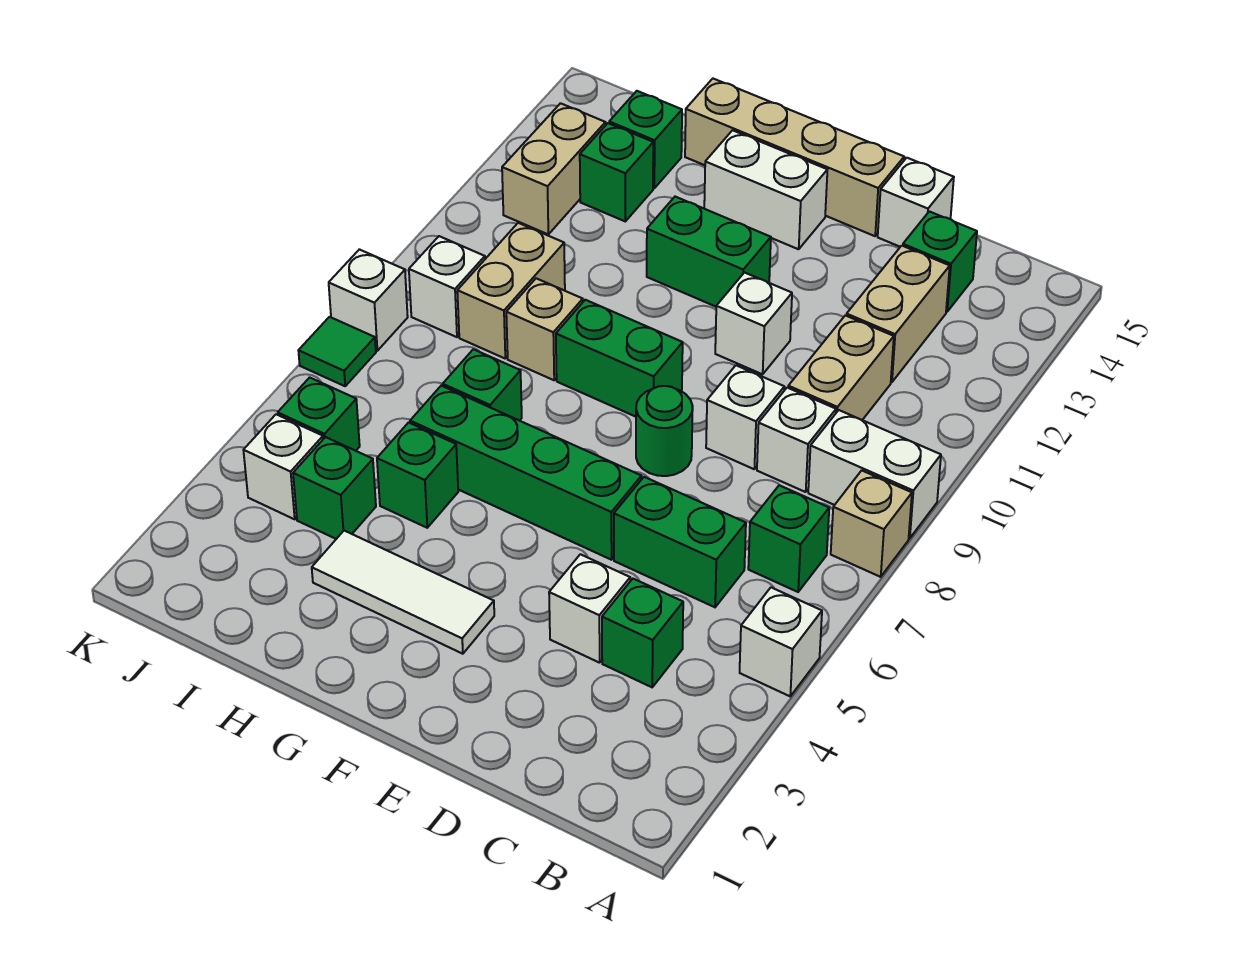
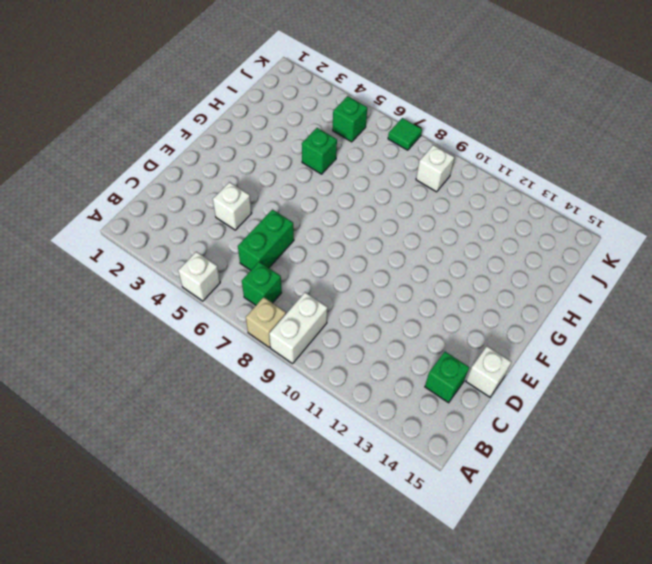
none -> green brick C4 level 1
none -> white brick C9 level 1
none -> tan brick C10:C11 level 1
none -> tan brick C12:C13 level 1

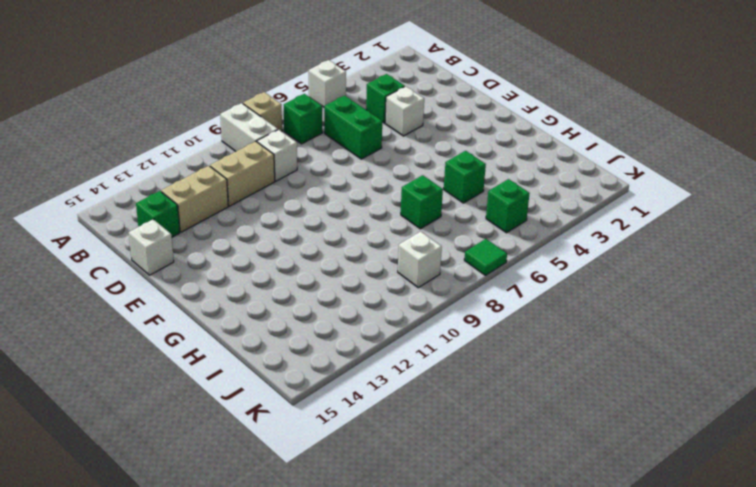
none -> white brick D9 level 1
none -> green brick E6:H6 level 1
none -> green round brick E8 level 1
none -> white brick E11 level 1

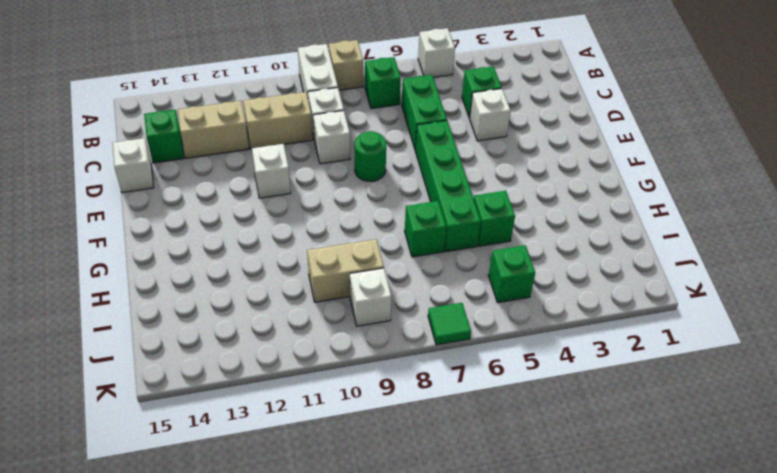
none -> tan brick E15:H15 level 1
none -> white tile F3:H3 level 1
none -> green brick F9:G9 level 1
none -> green brick F12:G12 level 1

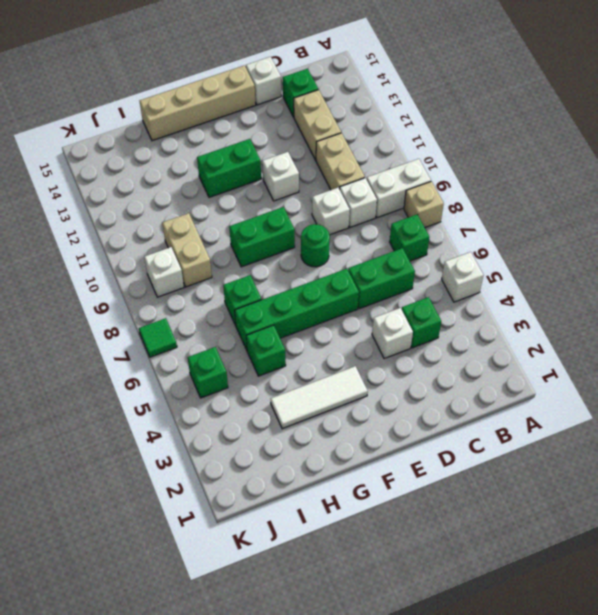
none -> white brick F14:G14 level 1
none -> tan brick H9 level 1
none -> green brick I4 level 1
none -> green brick I13 level 1

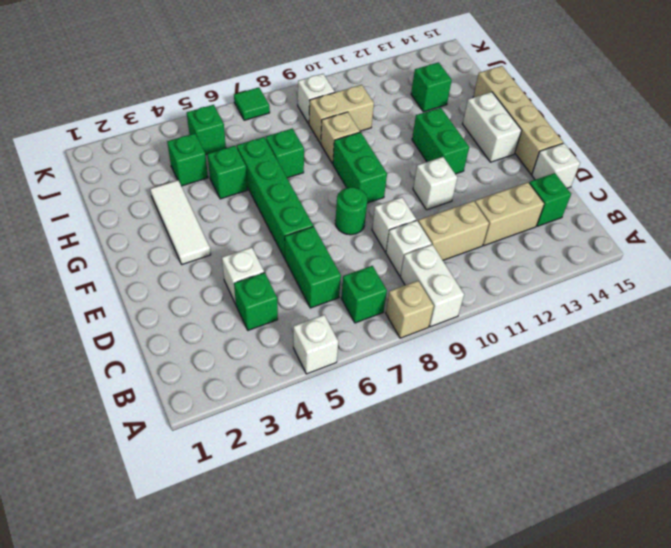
none -> green brick I14 level 1
none -> white brick J4 level 1
none -> tan brick J12:J13 level 1
none -> white brick K8 level 1

